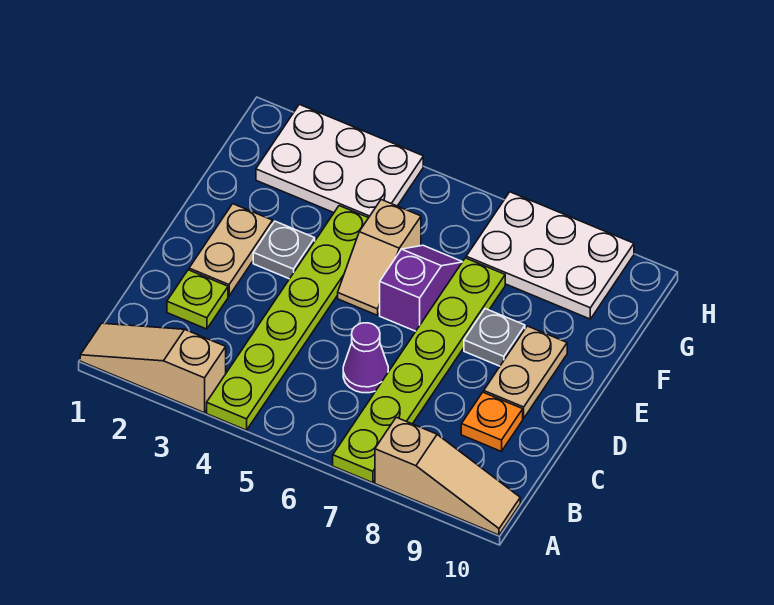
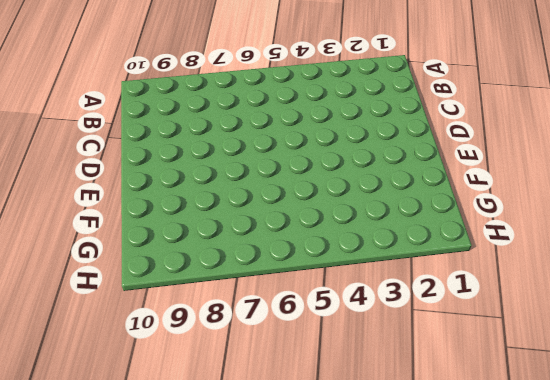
none -> tan slope A1:A3 level 1 top 3
none -> lime plate A4:F4 level 1
none -> lime plate A7:F7 level 1

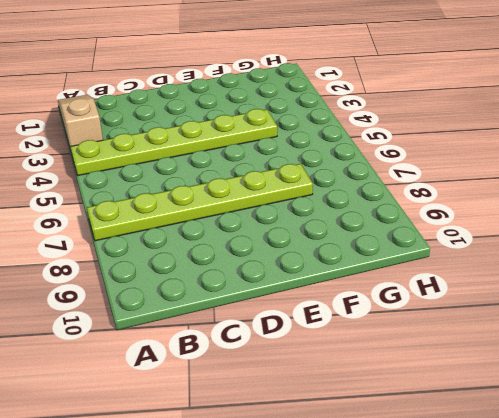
none -> tan slope A8:A10 level 1 top 8
none -> lime plate C2 level 1
none -> purple cone C6 level 1

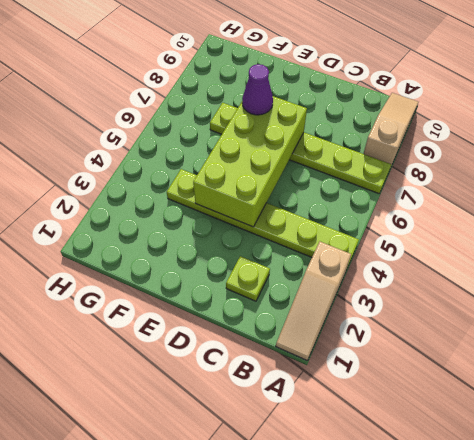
lime brick D4:E7 level 2 -> none
purple cone E7 level 3 -> purple cone C6 level 1
none -> orange plate C9 level 1
none -> tan plate D2:E2 level 1
none -> tan plate D9:E9 level 1

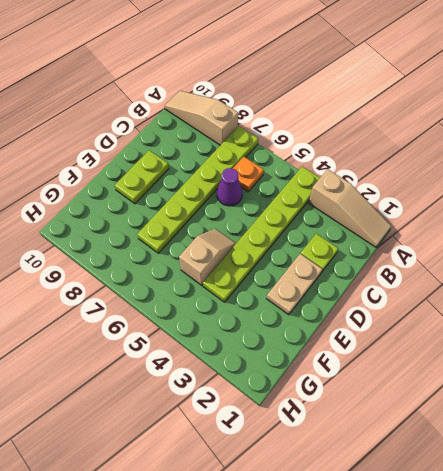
orange plate B6 level 1 -> orange plate C9 level 1
lime plate D9:E9 level 1 -> tan plate D9:E9 level 1
none -> grey plate E3 level 1
none -> purple slope E6:F6 level 1 top E
none -> grey plate E8 level 1

